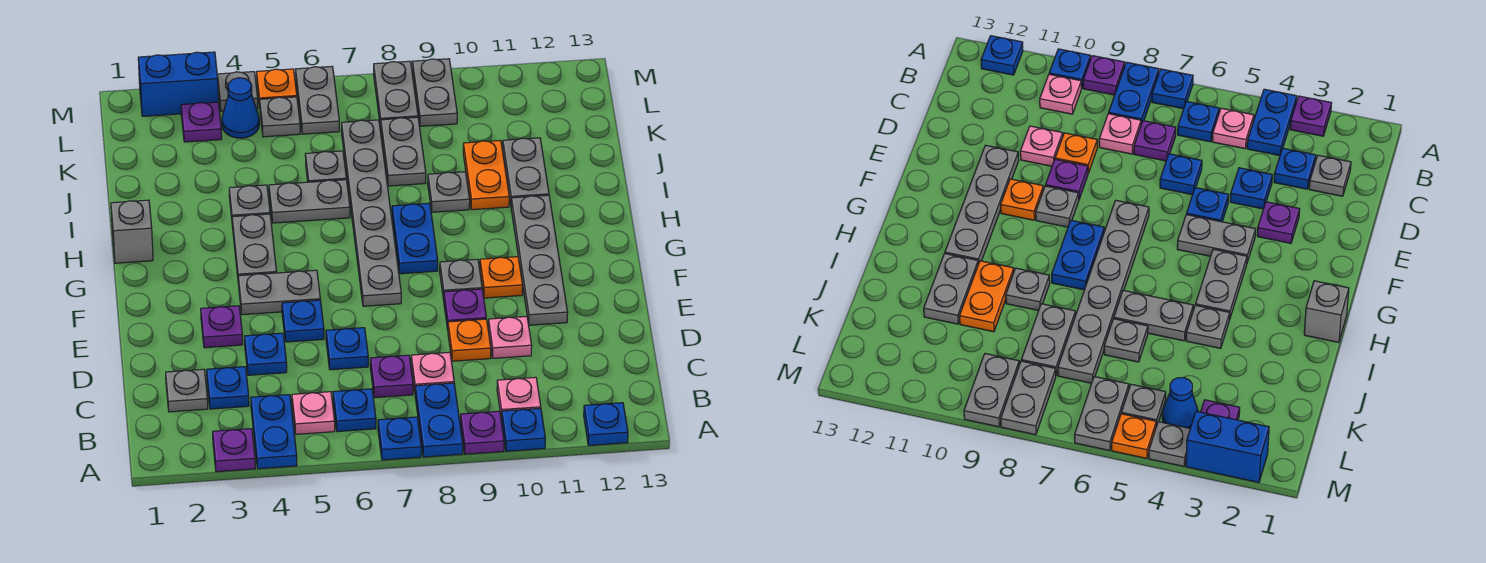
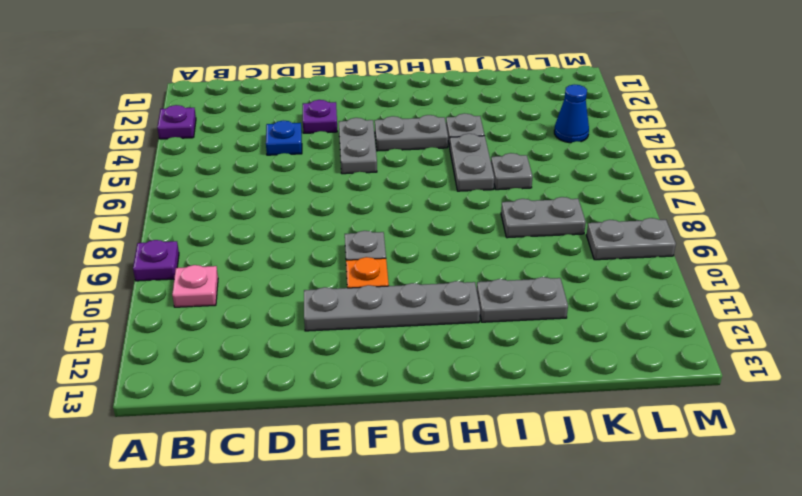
none -> blue plate A4:B4 level 1
none -> blue plate A7 level 1
none -> blue plate A8:B8 level 1
none -> blue plate A10 level 1

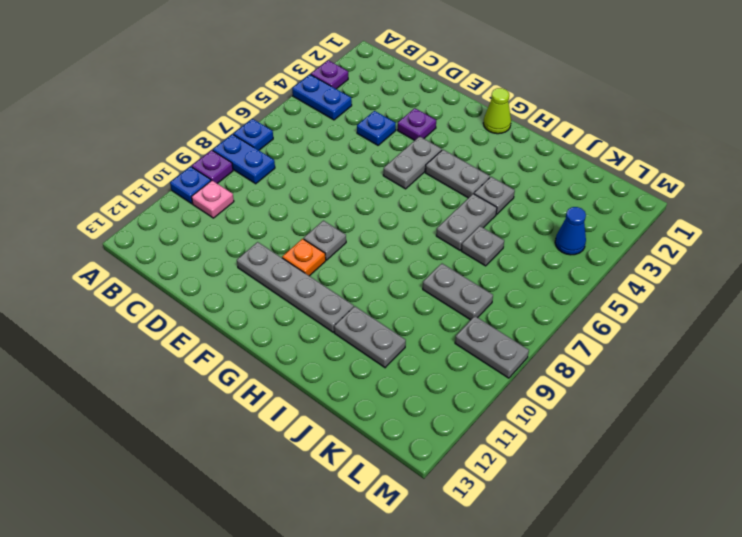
lime cone G1 level 1 -> none
none -> blue plate A12 level 1
none -> pink plate B5 level 1
none -> blue plate B6 level 1
none -> grey plate C2 level 1

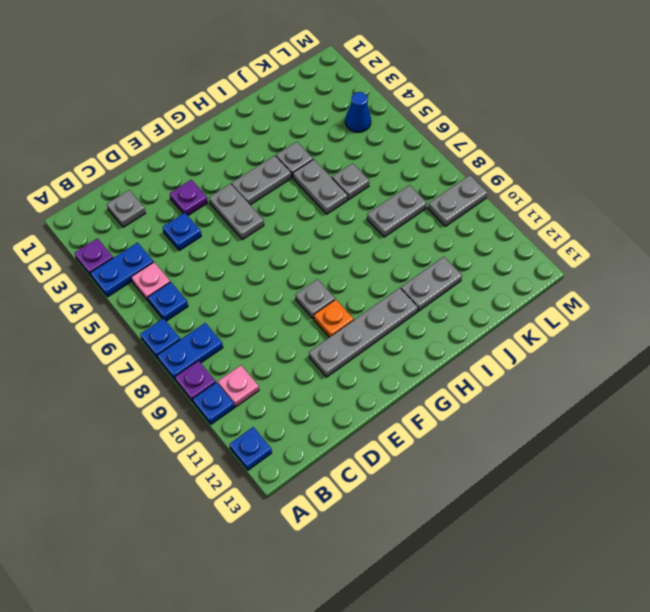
none -> blue plate C3 level 1
none -> purple plate C7 level 1
none -> pink plate C8 level 1
none -> blue plate D6 level 1

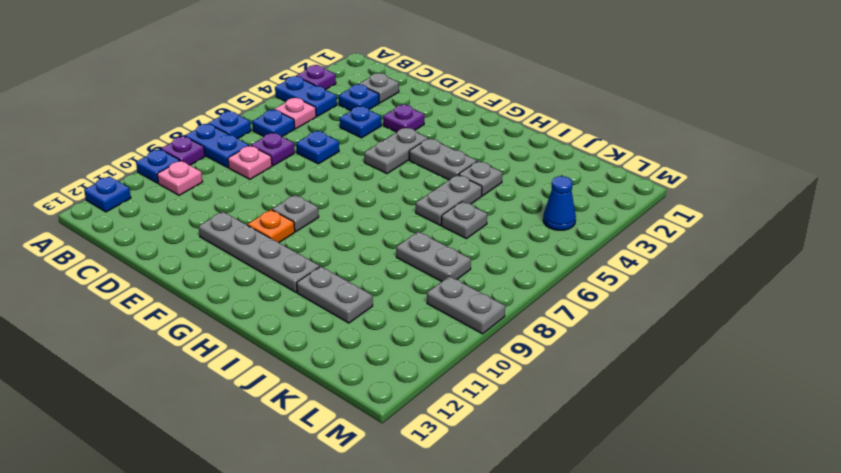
none -> orange plate D9 level 1
none -> pink plate D10 level 1
none -> blue plate E5 level 1
none -> purple plate E9 level 1

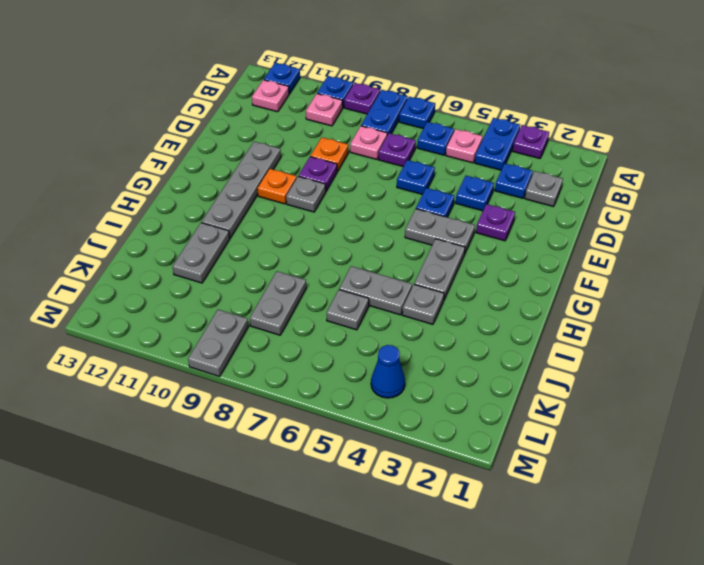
pink plate B12 level 1 -> pink plate D10 level 1
none -> grey plate F7:K7 level 1
none -> blue plate G8:H8 level 1
none -> grey brick H1 level 1
none -> grey plate I9 level 1

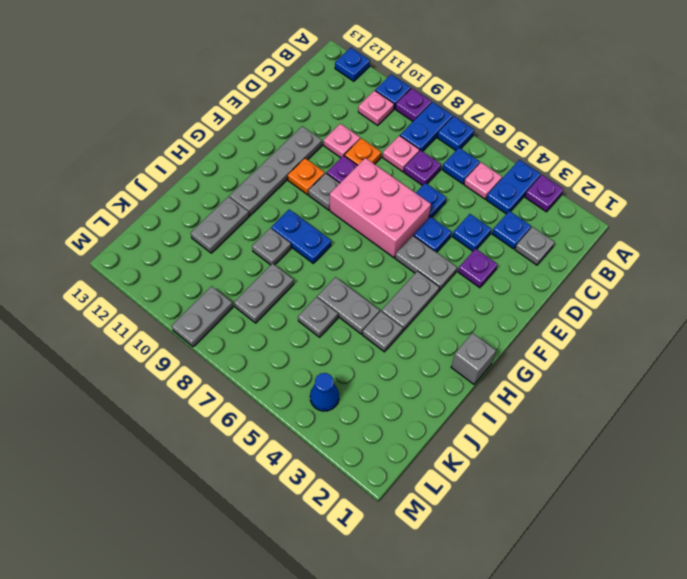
pink brick E6:F8 level 1 -> grey plate F7:K7 level 1
blue plate H8:H9 level 1 -> blue plate G8:H8 level 1
none -> orange plate I10:J10 level 1
none -> purple plate L3 level 1
none -> grey plate L5 level 1
none -> grey plate L6:M6 level 1

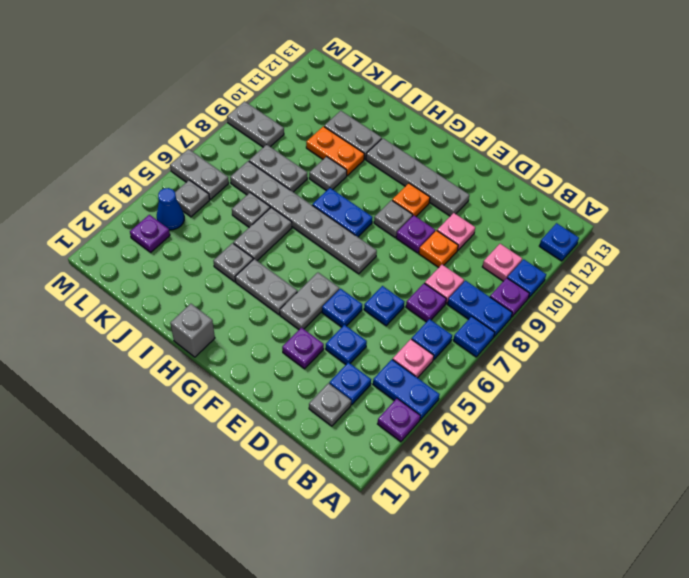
none -> grey plate L8:M8 level 1
none -> blue brick M2:M3 level 1
none -> grey plate M4 level 1
none -> orange plate M5 level 1

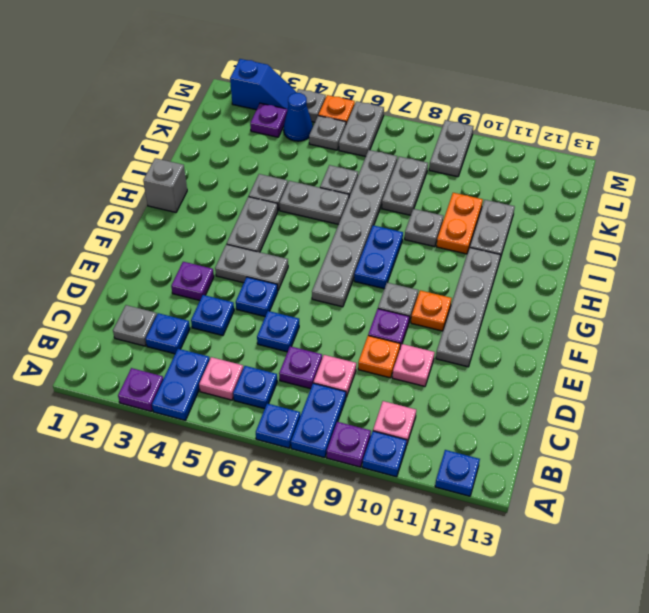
blue slope M2:M3 level 1 top 2 -> blue brick M2:M3 level 1
none -> grey plate L8:M8 level 1

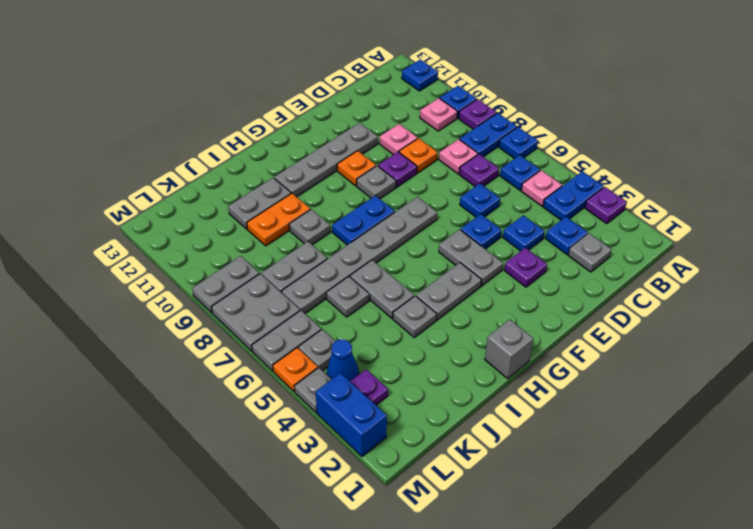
grey plate L7:M8 level 1 -> grey plate L8:M8 level 1

